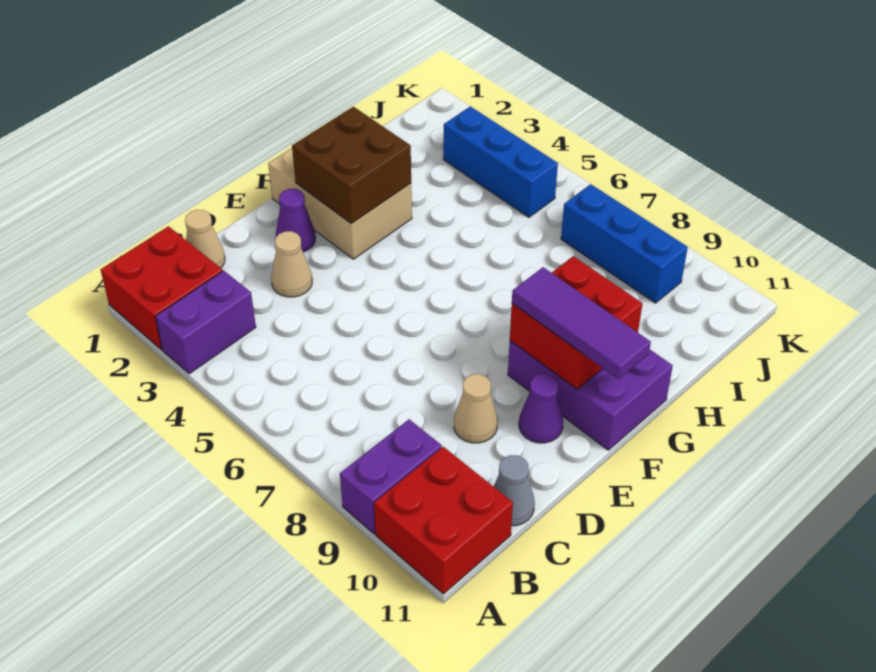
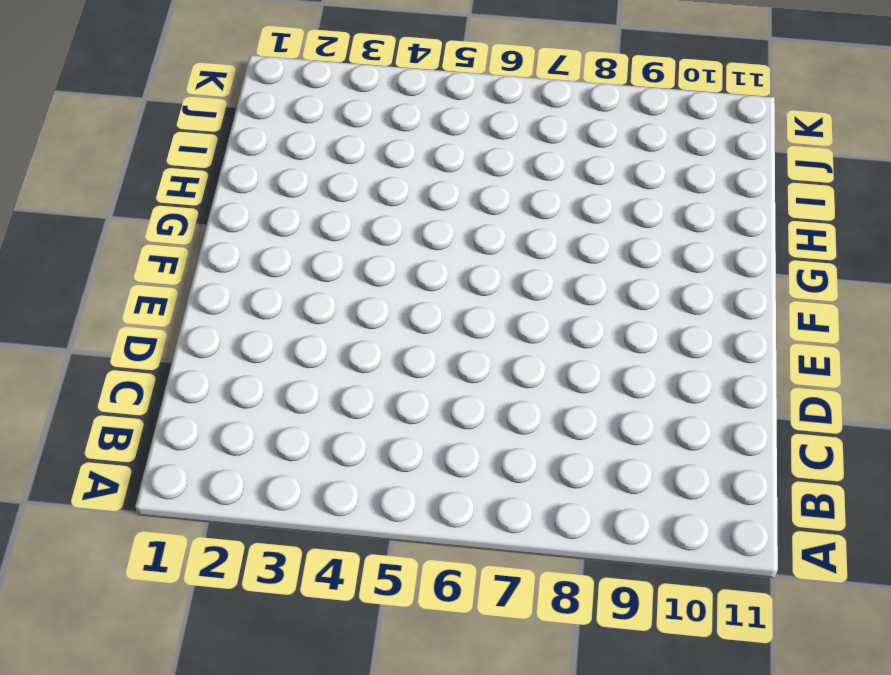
none -> red brick A1:B2 level 1
none -> purple brick A3:B3 level 1
none -> purple brick A9:B9 level 1

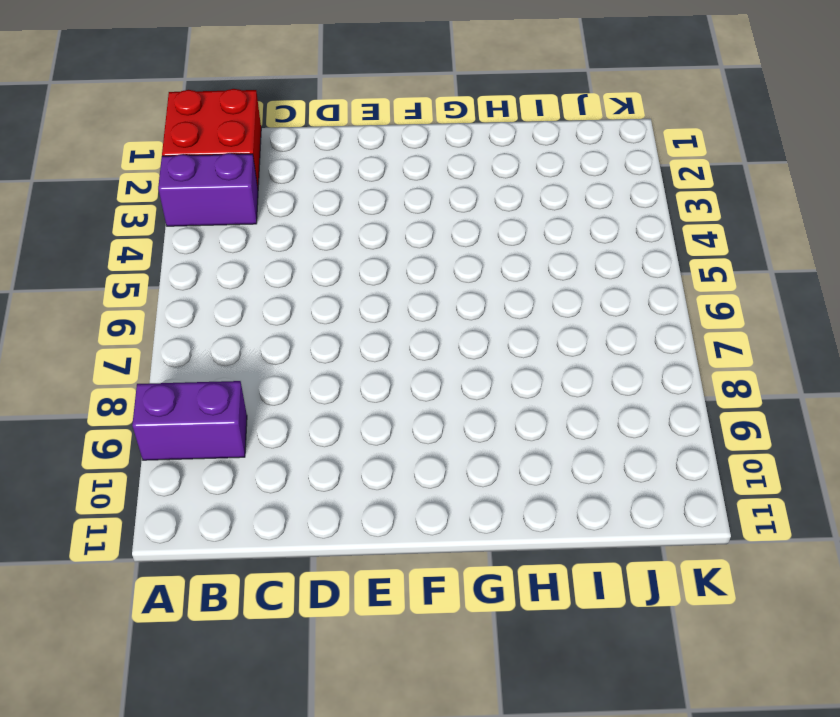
none -> red brick A10:B11 level 1
none -> tan cone C1 level 1
none -> grey cone C11 level 1

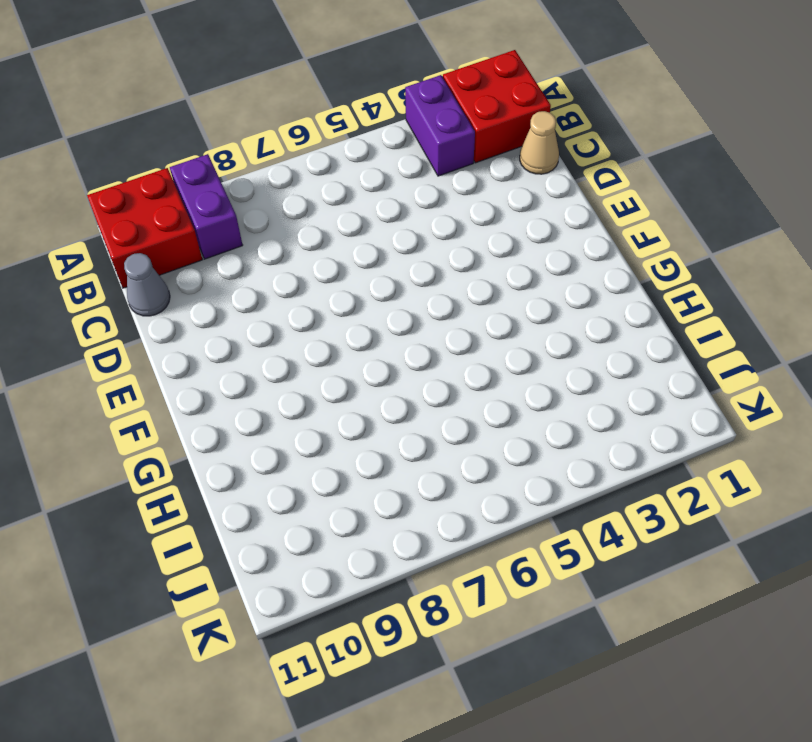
none -> tan cone D3 level 1
none -> tan cone D9 level 1
none -> purple cone E2 level 1

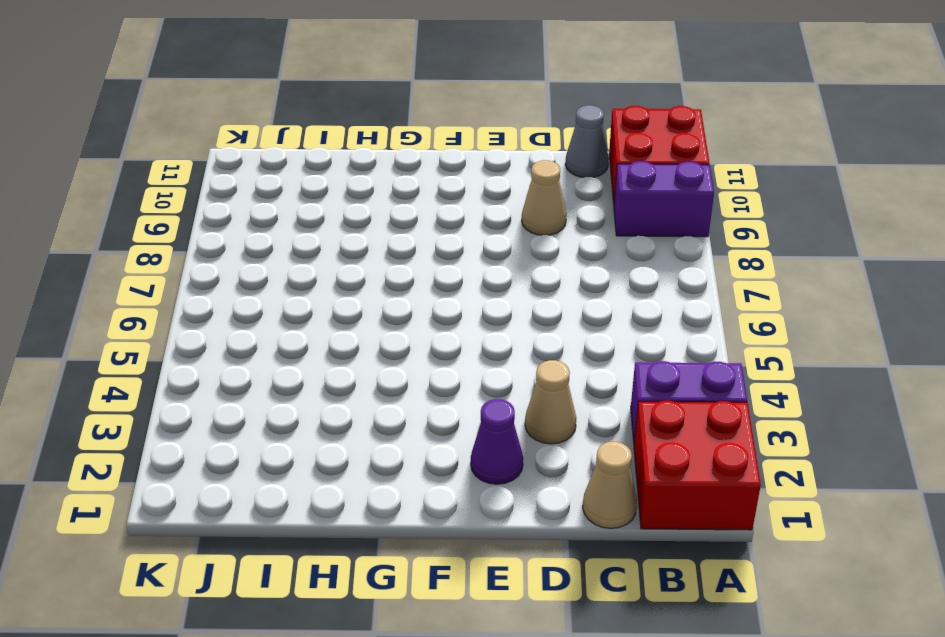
none -> purple cone E10 level 1
none -> tan brick F1:G3 level 1
none -> purple brick F9:G11 level 1

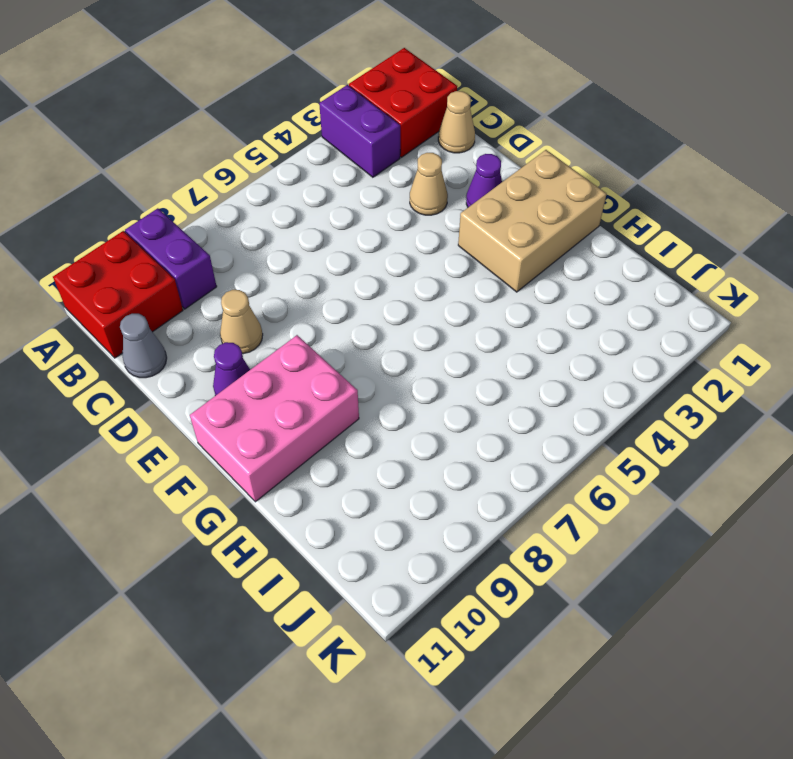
pink brick F9:G11 level 1 -> purple brick F9:G11 level 1
none -> blue brick J3:J5 level 1
none -> blue brick J7:J9 level 1
none -> brown brick F2:G3 level 2

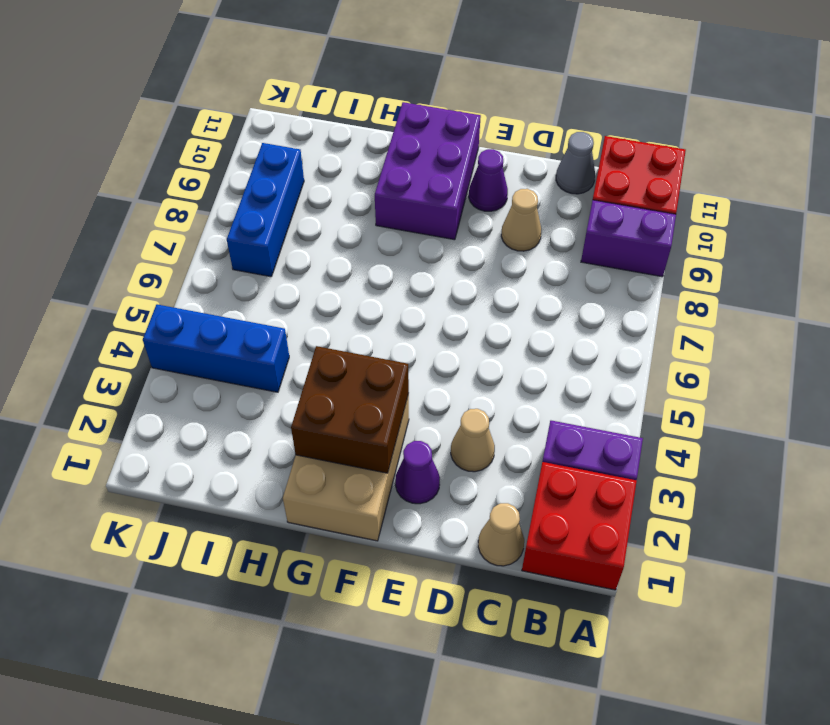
blue brick I4:K4 level 1 -> blue brick J3:J5 level 1
none -> red brick F9:G10 level 2
none -> purple tile F9:F11 level 3

